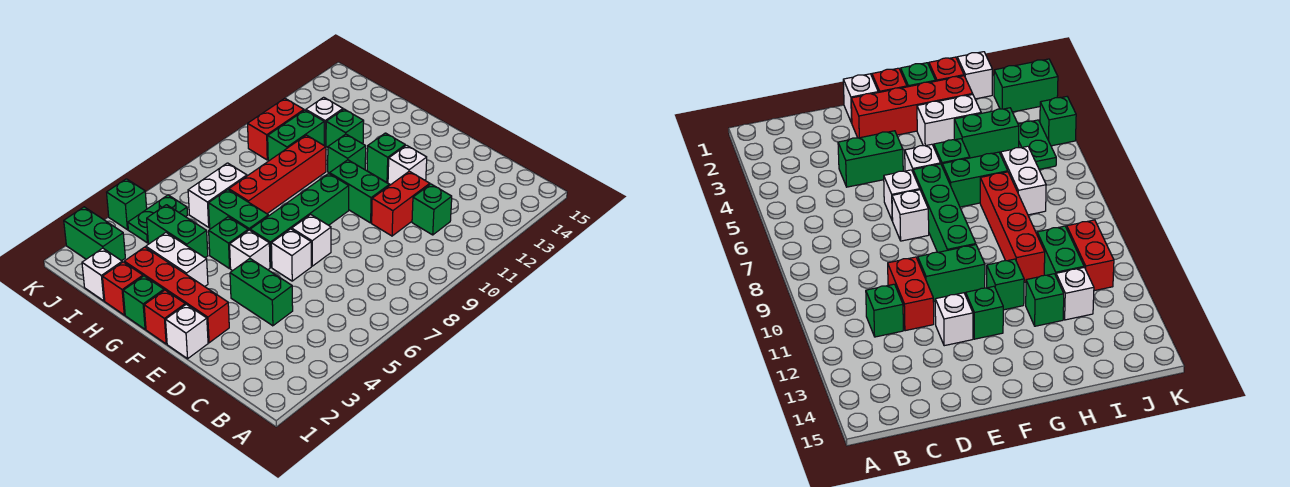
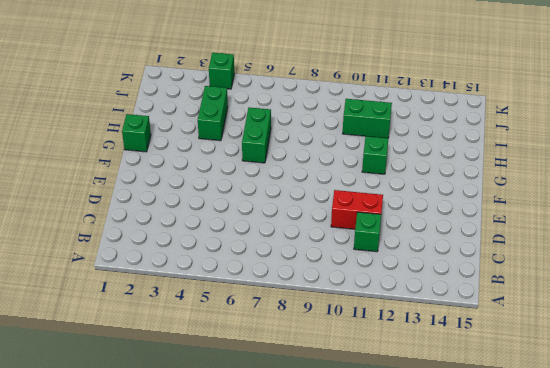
none -> green brick D4:E4 level 1
none -> white brick E1 level 1
none -> red brick E2:H2 level 1
none -> white brick E6 level 1

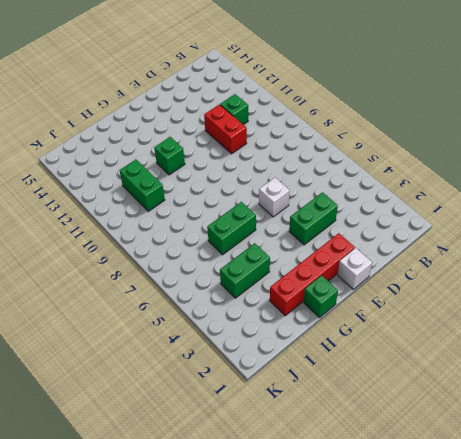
none -> white brick E7 level 1
none -> green brick E10:F10 level 1
none -> white brick E12 level 1
none -> red brick F1 level 1

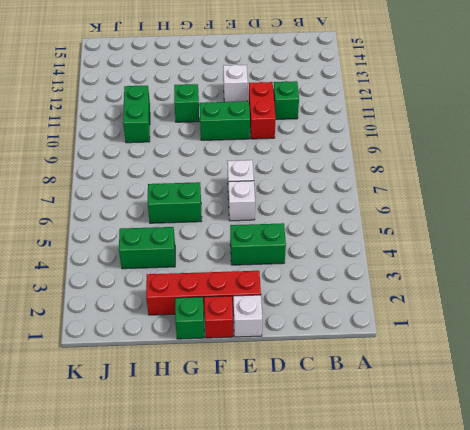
none -> white brick F5 level 1
none -> green brick F6:F9 level 1
none -> green brick F12 level 1
none -> white brick G3:H3 level 1

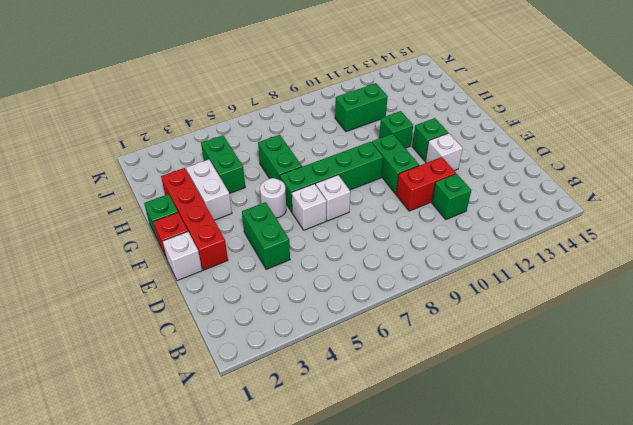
white round brick F5 level 1 -> white brick F5 level 1
none -> green brick G5 level 1
none -> red brick H1 level 1
none -> red brick H7:H10 level 1
none -> green brick H12 level 1

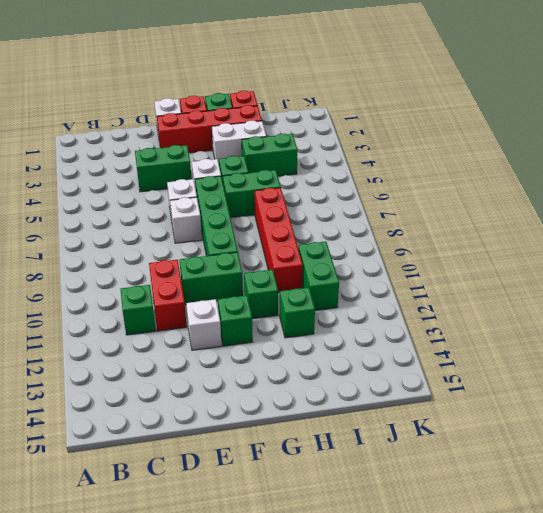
none -> white brick I1 level 1
none -> white brick I6:I7 level 1
none -> white brick I12 level 1
none -> green brick J2:K2 level 1

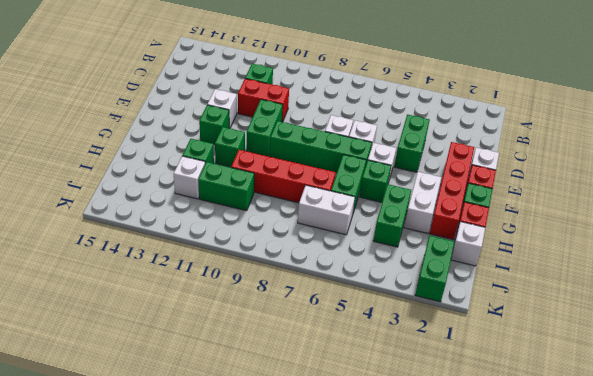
none -> green plate J4:J5 level 1
none -> red brick J10:J11 level 1
none -> green brick K4 level 1

